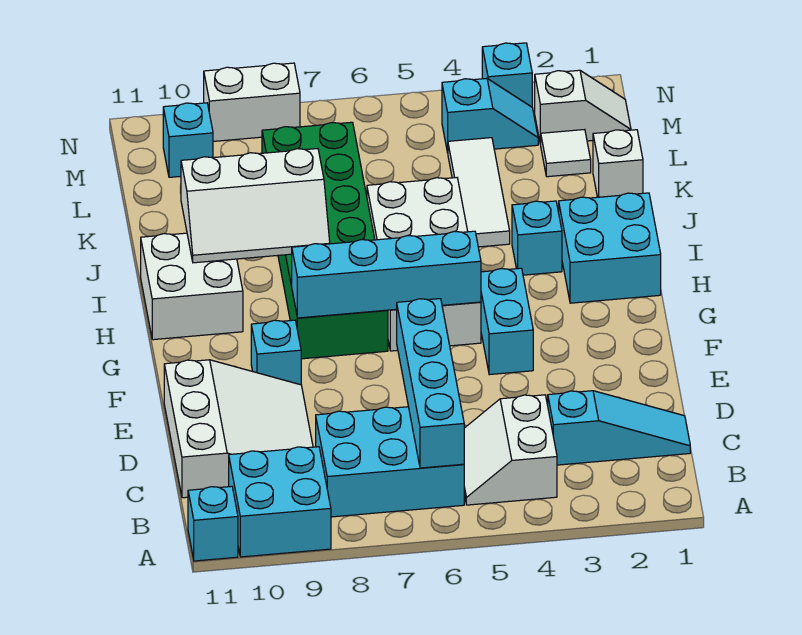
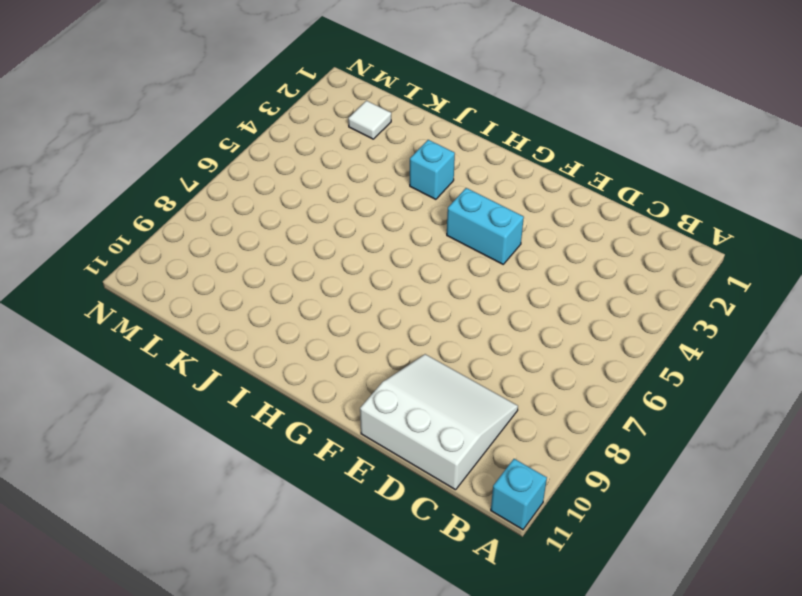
none -> cyan brick A9:B10 level 1
none -> white slope B4:C5 level 1 top 4
none -> cyan brick B6:C8 level 1

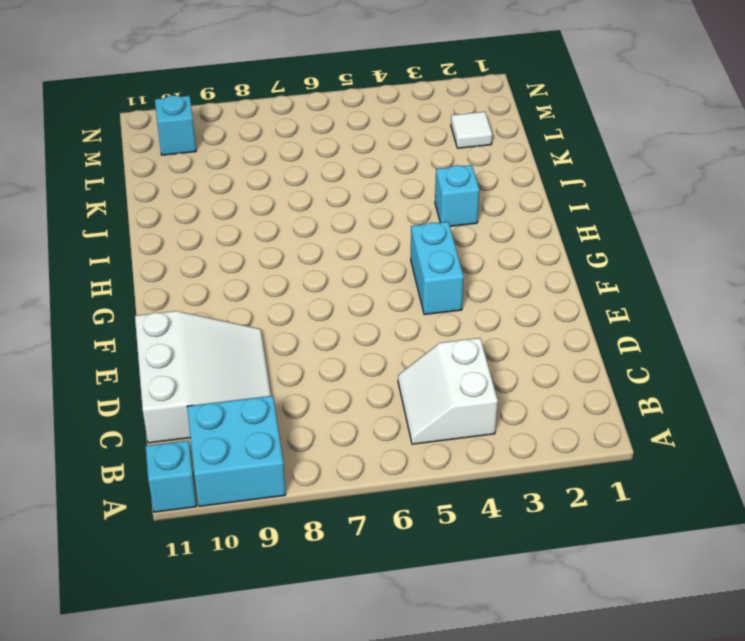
none -> cyan brick B6:C8 level 1
none -> cyan slope C1:C3 level 1 top 3
none -> cyan brick F9 level 1

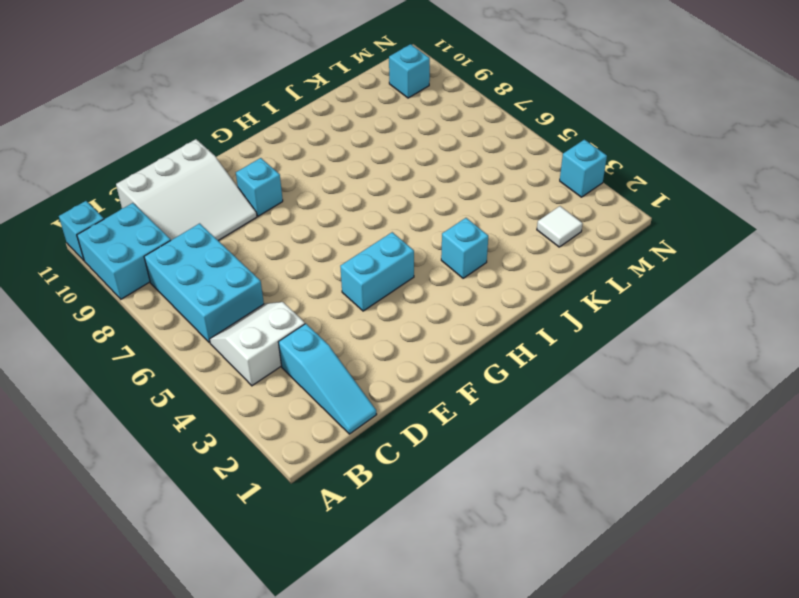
none -> white brick G5:J6 level 1
none -> green brick G7:L8 level 1
none -> cyan brick H1:I2 level 1

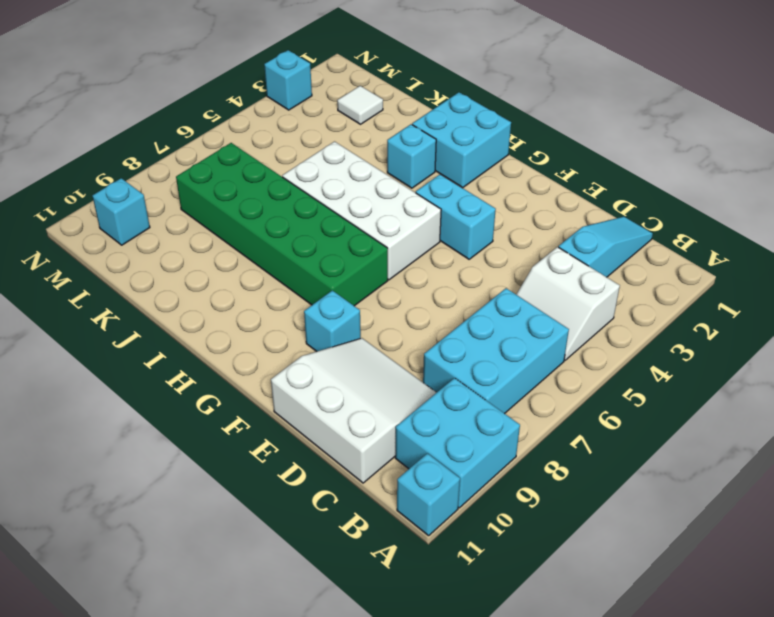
none -> white brick H10:I11 level 1
none -> white tile J4:L4 level 1
none -> white brick K1 level 1

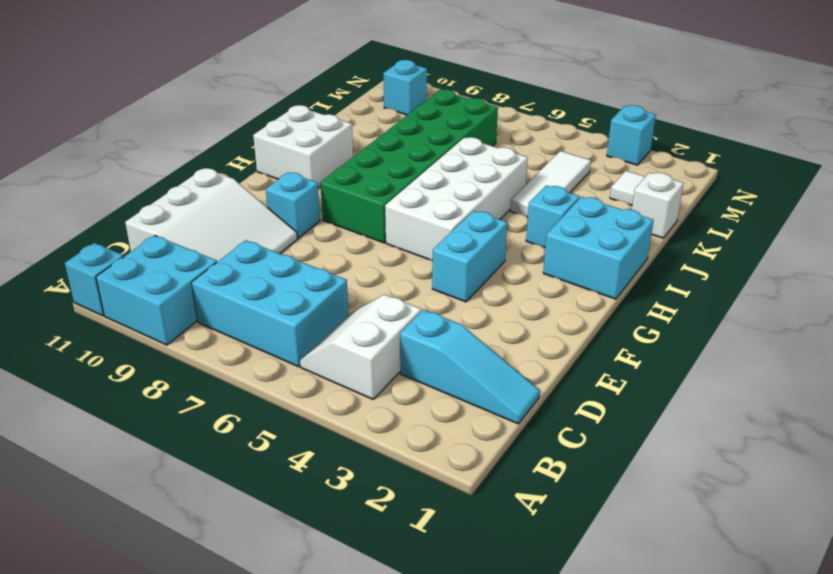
none -> white slope M1:M2 level 1 top 2
none -> cyan slope M3:M4 level 1 top 4
none -> white brick N8:N9 level 1

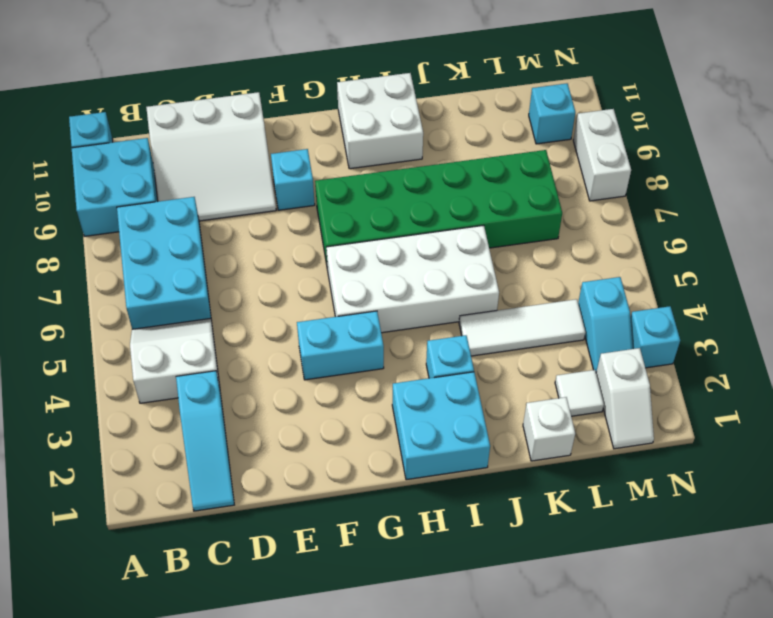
none -> cyan brick B6:E6 level 2
none -> cyan brick G5:G8 level 2
none -> white slope I8:J10 level 2 top J

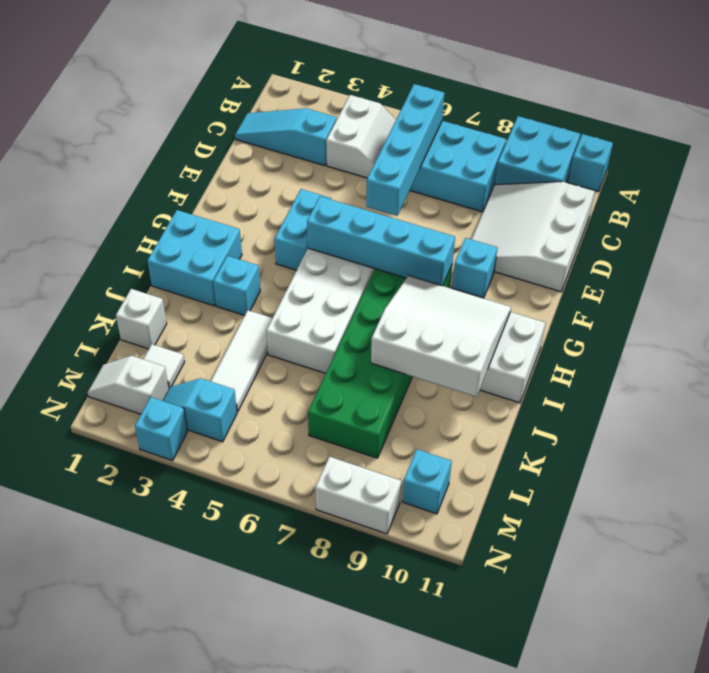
white slope H8:J10 level 2 top J -> white slope I8:J10 level 2 top J

